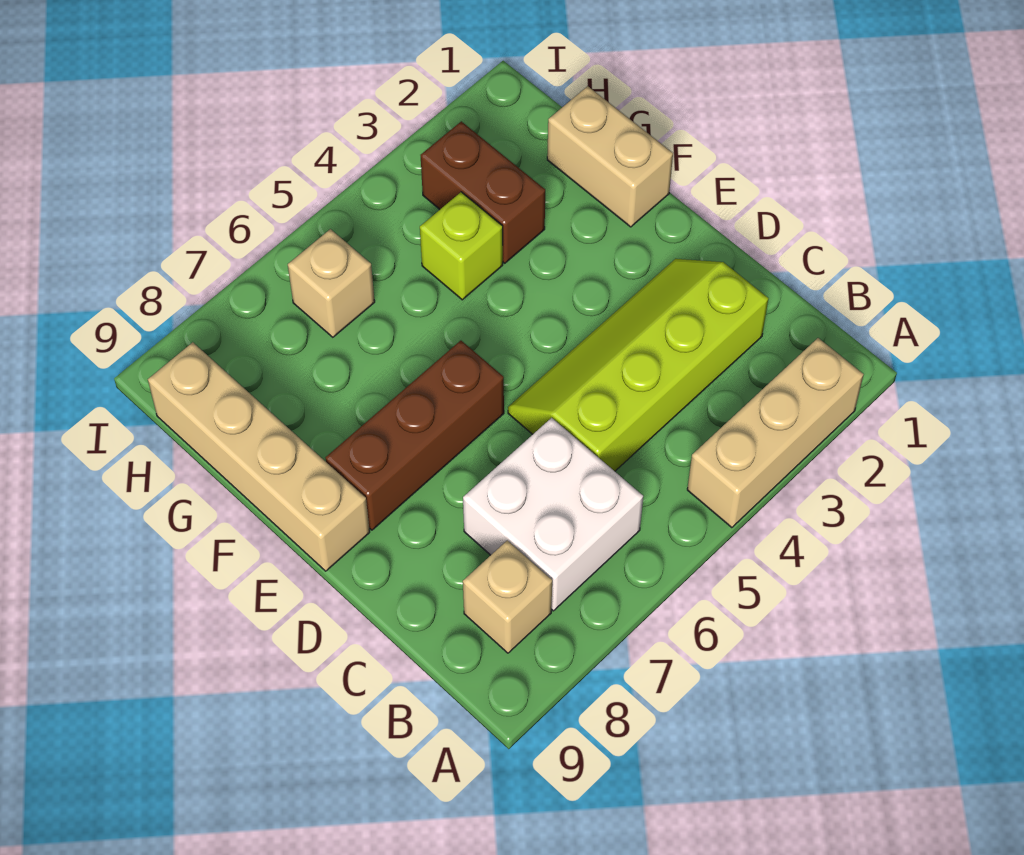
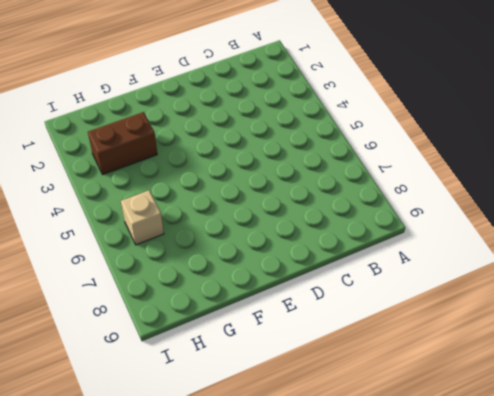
none -> tan brick A2:A4 level 1
none -> white brick B6:C7 level 1

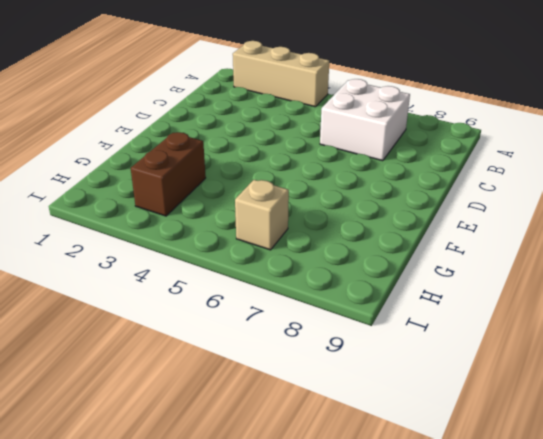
none -> tan brick B8 level 1
none -> lime slope C2:D5 level 1 top C

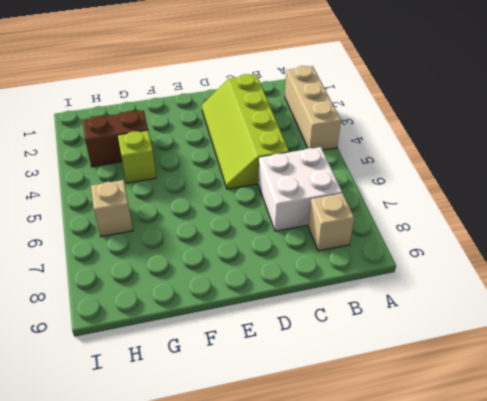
none -> brown brick E6:E8 level 1
none -> tan brick E9:H9 level 1

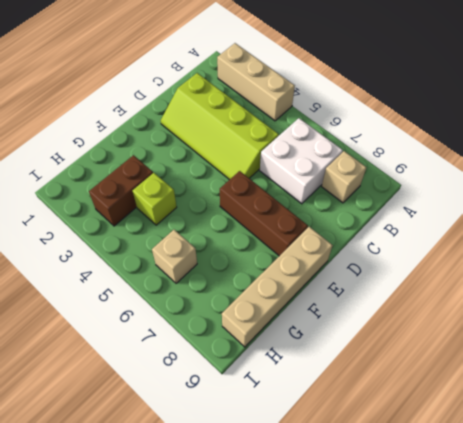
none -> tan brick F1:G1 level 1

